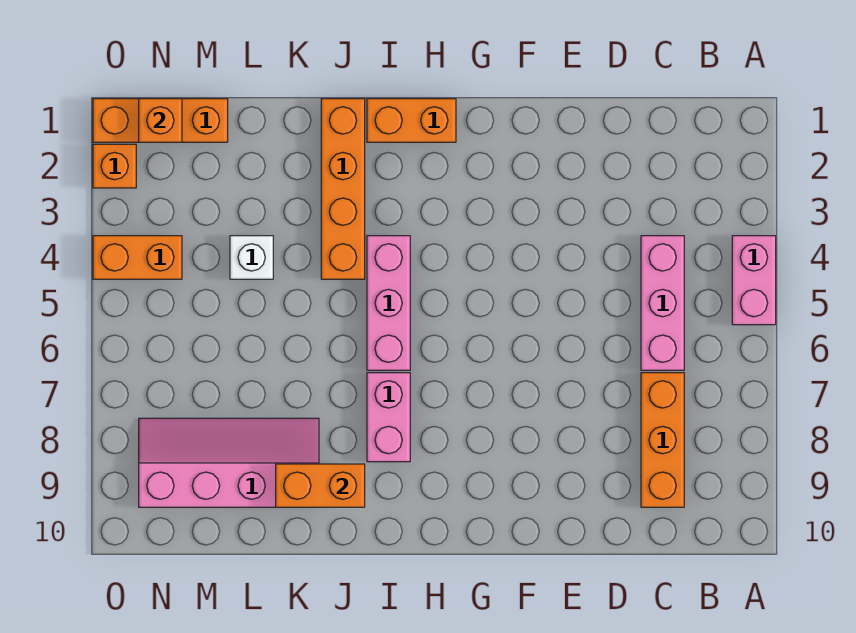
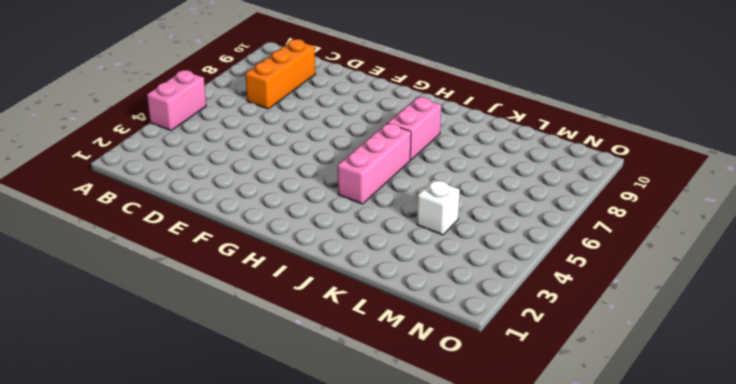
none -> pink brick C4:C6 level 1
none -> orange brick H1:I1 level 1
none -> orange brick J1:J4 level 1

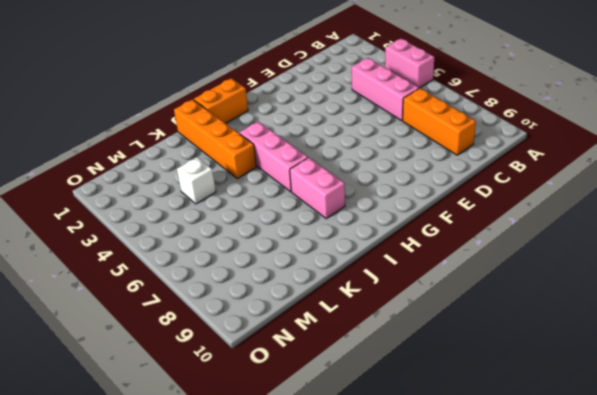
none -> pink slope K8:N9 level 1 top 9
none -> orange brick M1:O1 level 1
none -> orange brick N4:O4 level 1

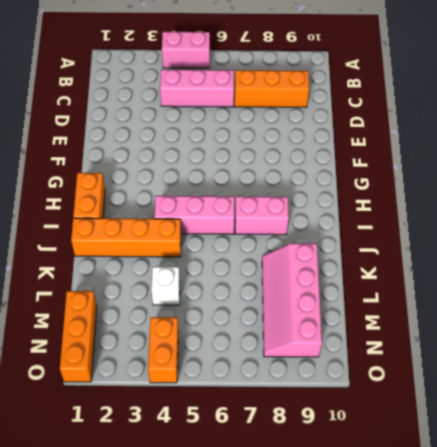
none -> orange brick O2 level 1
none -> orange brick J9:K9 level 2
none -> orange brick N1 level 2

